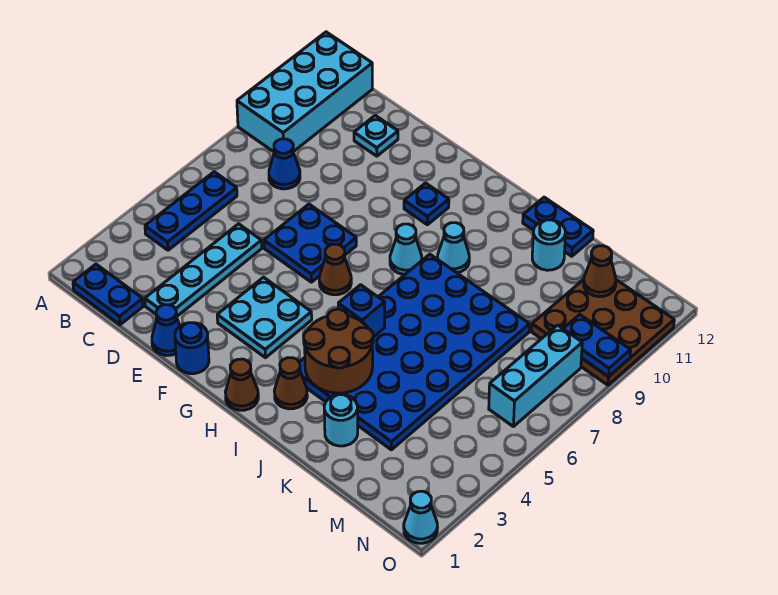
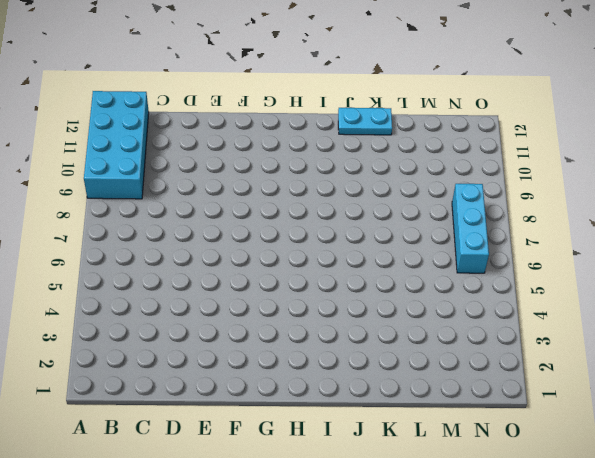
cyan plate J12:K12 level 1 -> blue plate J12:K12 level 1
none -> blue plate B1:C1 level 1
none -> blue plate B4:B6 level 1
none -> blue cone C8 level 1

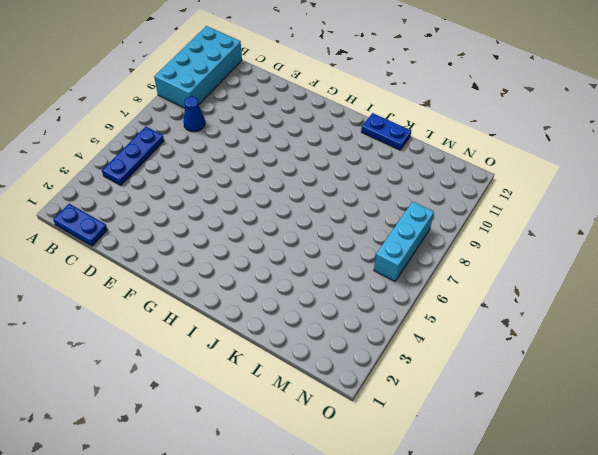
none -> cyan plate D2:D5 level 1
none -> cyan plate D11 level 1
none -> blue cone E1 level 1

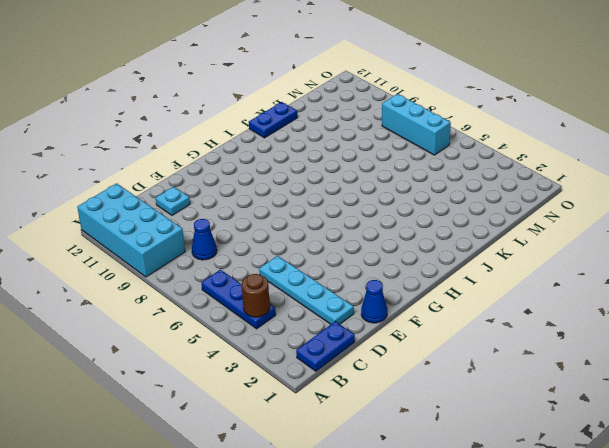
brown round brick B4 level 2 -> none
none -> blue plate E6:F7 level 1
none -> blue round brick F1 level 1
none -> cyan plate F3:G4 level 1

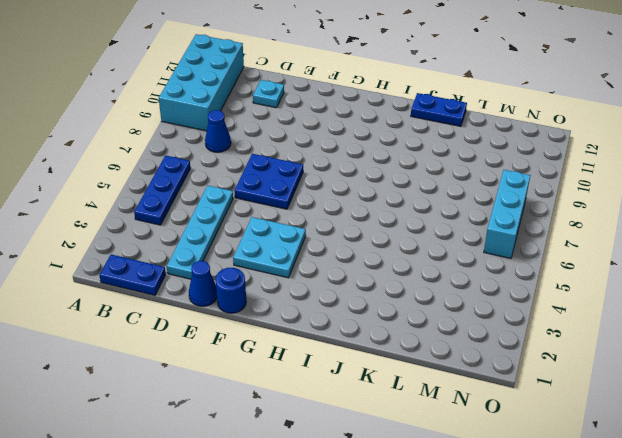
none -> brown cone G6 level 1
none -> blue plate G10 level 1
none -> brown cone H1 level 1

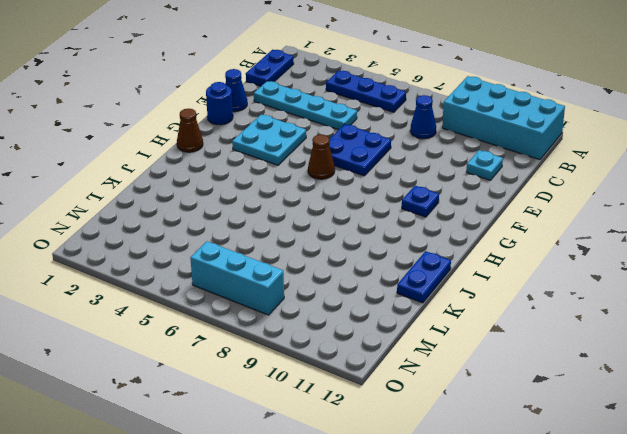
none -> cyan cone H8 level 1
none -> brown cone I2 level 1
none -> blue plate I3:L8 level 1

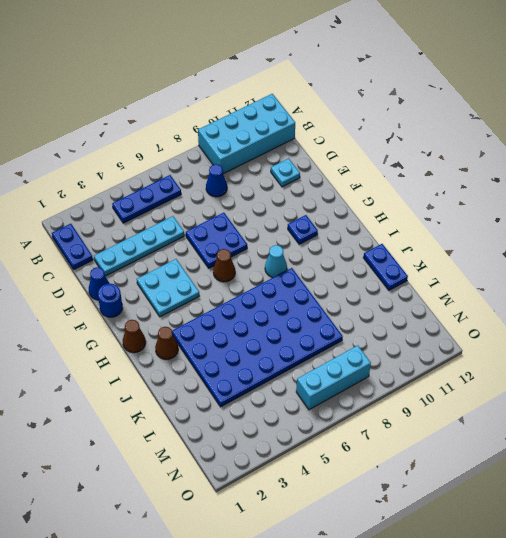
none -> cyan cone I9 level 1
none -> cyan round brick K2 level 1
none -> cyan round brick K11 level 1

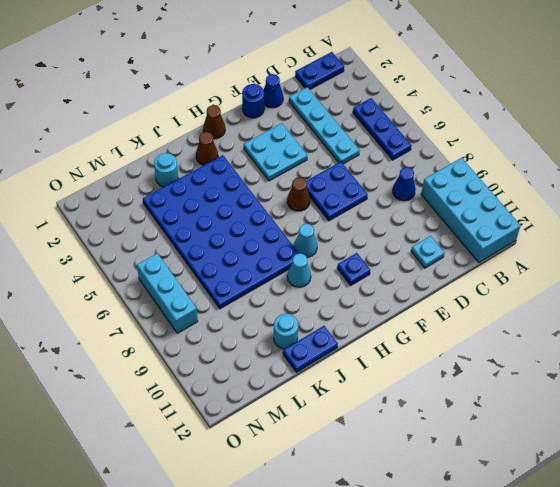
none -> brown plate M9:O11 level 1
none -> cyan cone O1 level 1
none -> brown round brick I3:J4 level 2

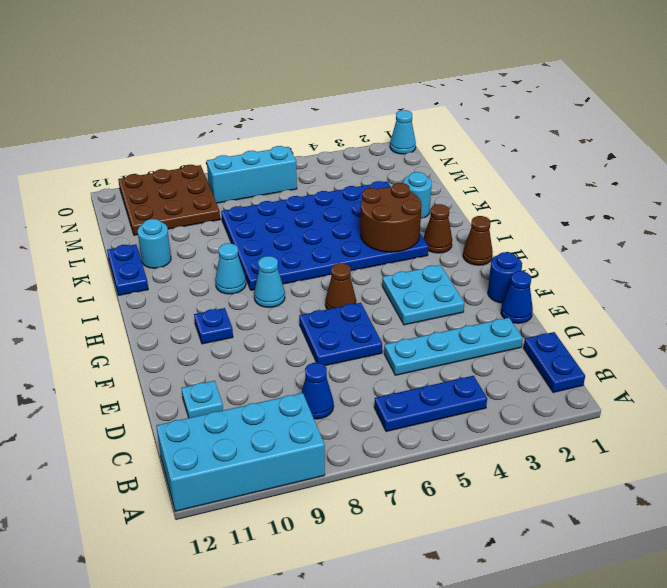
none -> blue brick I5 level 2
none -> brown cone M11 level 2
none -> blue plate N9:O9 level 2

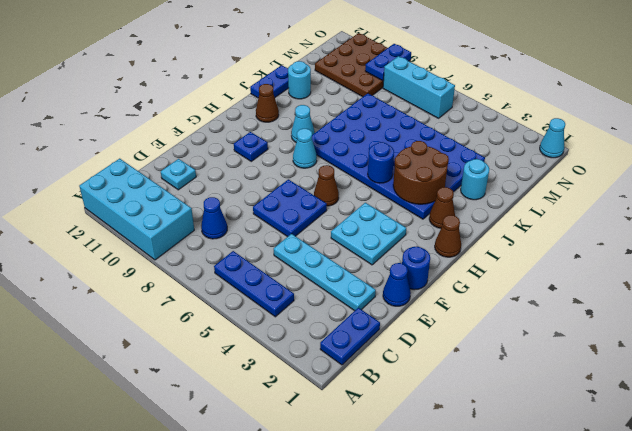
blue round brick I5 level 2 -> blue brick I5 level 2
brown cone I11 level 1 -> brown cone M11 level 2

